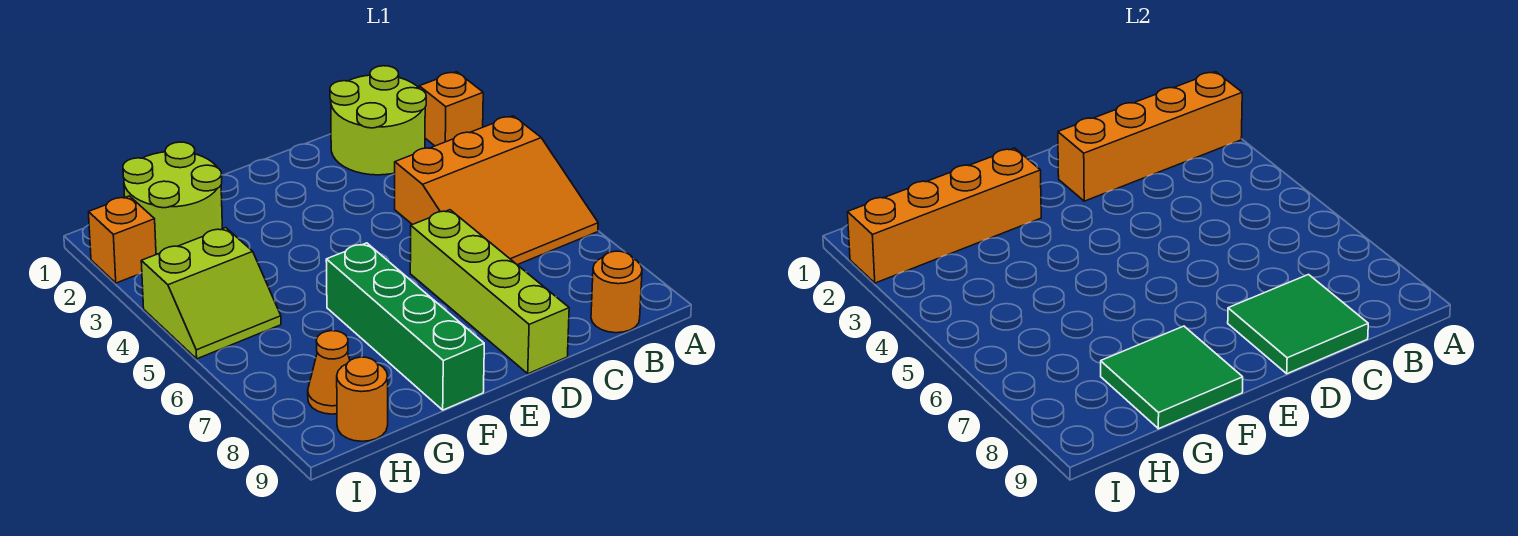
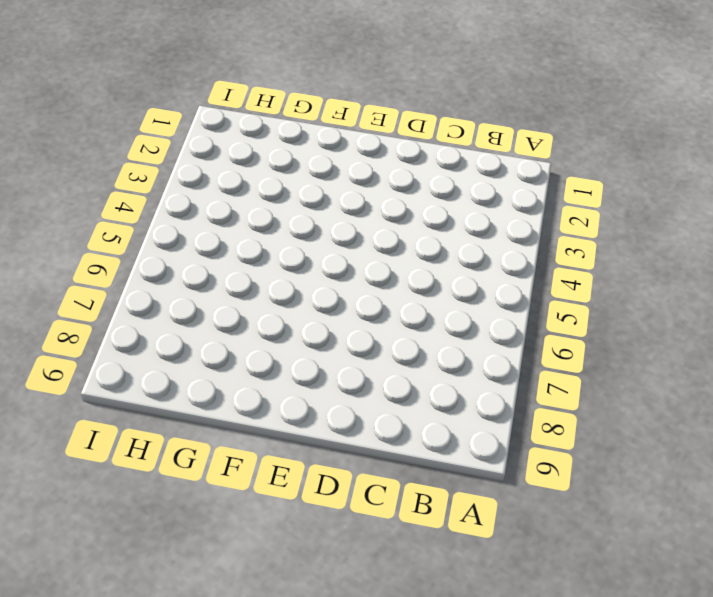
none -> orange brick A2 level 1
none -> orange slope A4:C6 level 1 top 4
none -> lime round brick B1:C2 level 1

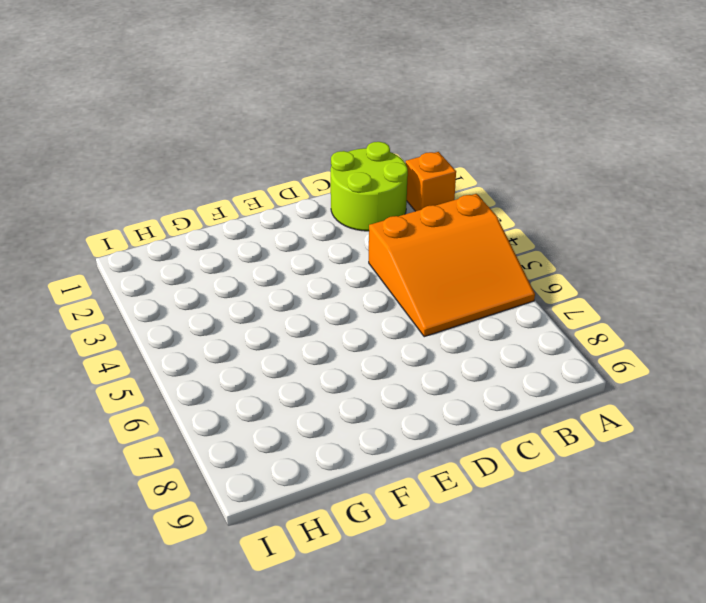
none -> orange round brick B9 level 1
none -> lime brick D6:D9 level 1
none -> green brick F6:F9 level 1

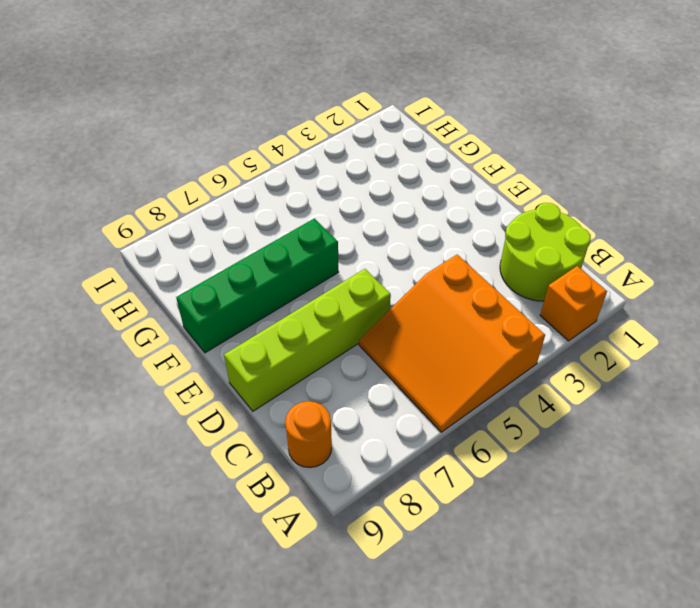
none -> lime round brick G1:H2 level 1
none -> lime slope H4:I5 level 1 top 4
none -> orange cone H8 level 1

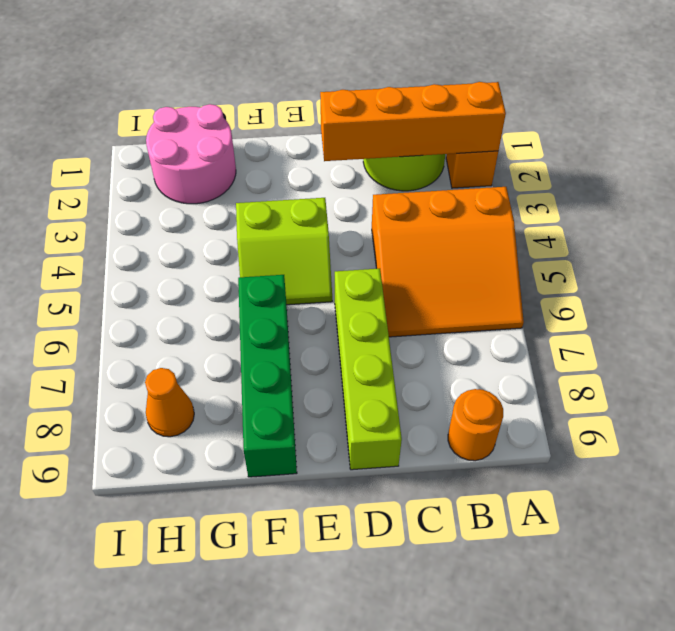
lime slope E4:F5 level 1 top 4 -> lime slope H4:I5 level 1 top 4
pink round brick G1:H2 level 1 -> lime round brick G1:H2 level 1
none -> orange round brick H9 level 1
none -> orange brick I2 level 1
none -> green tile C8:D9 level 2

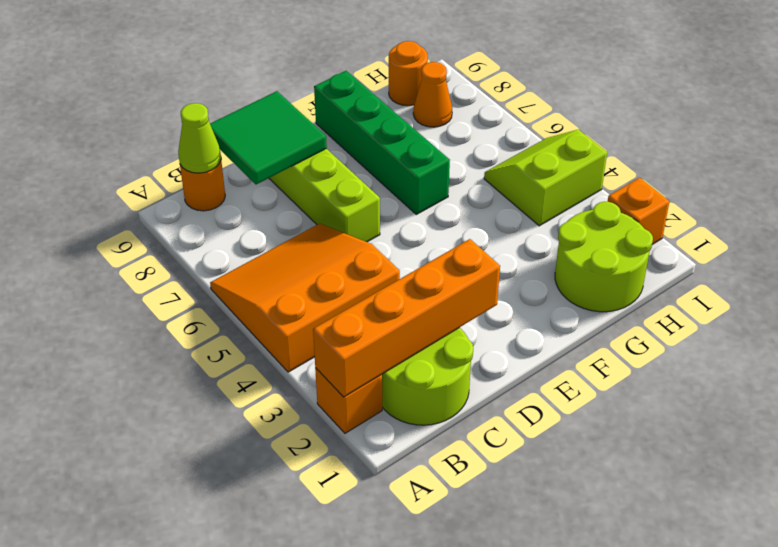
lime cone B9 level 2 -> none
none -> orange brick F2:I2 level 2
none -> green tile F8:G9 level 2

